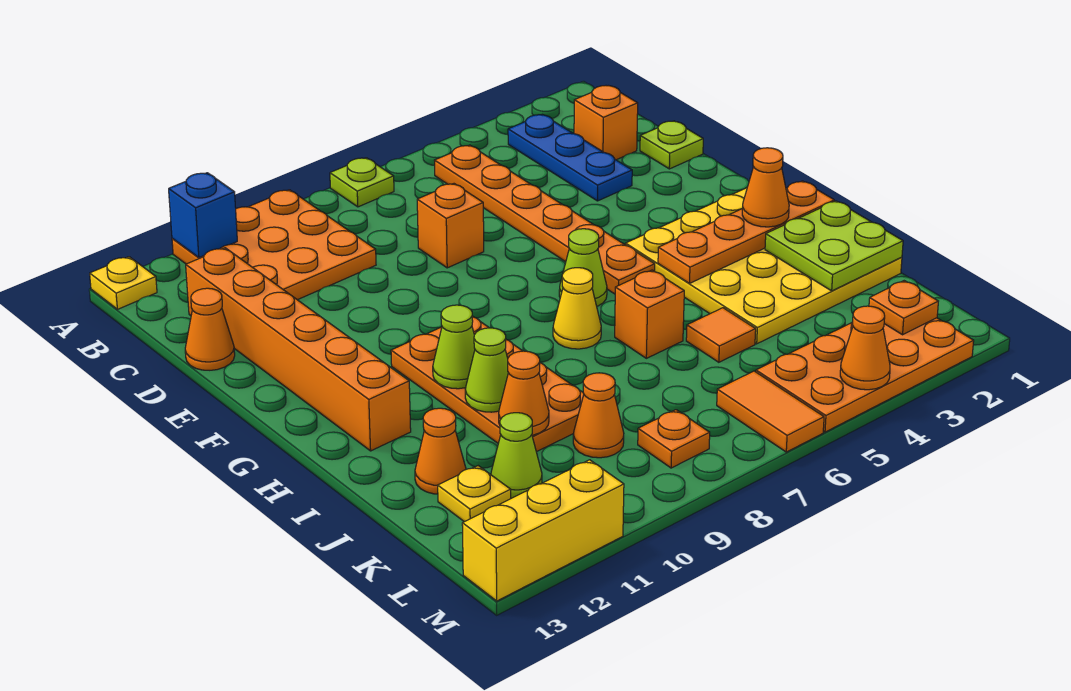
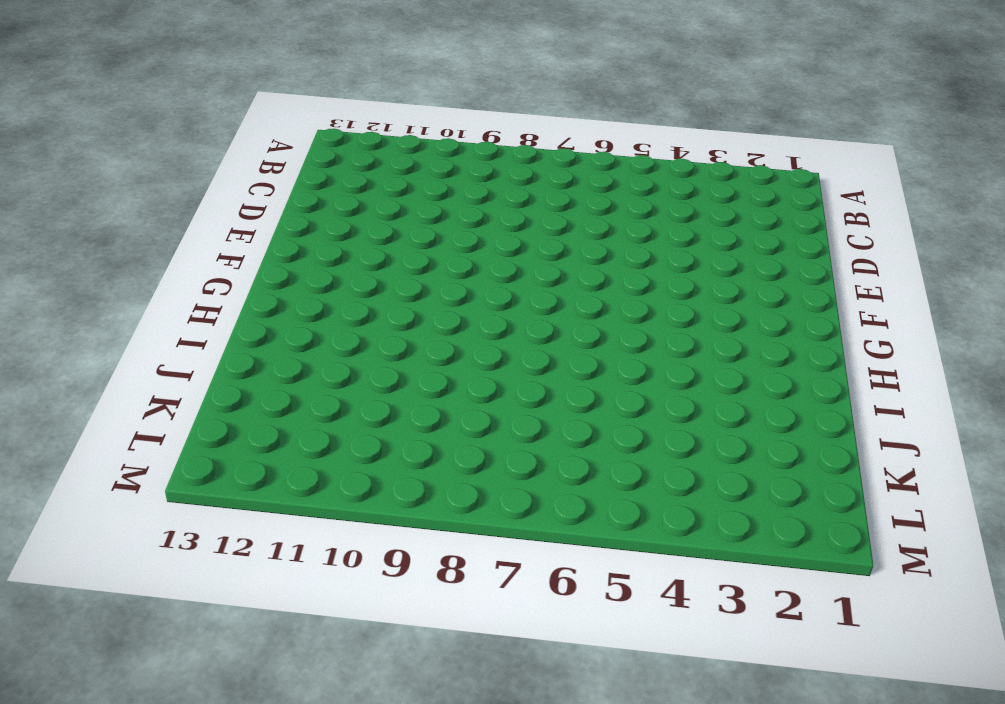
none -> lime plate A7 level 1
none -> orange plate A9:C11 level 1
none -> yellow plate A13 level 1
none -> blue plate B3:D3 level 1

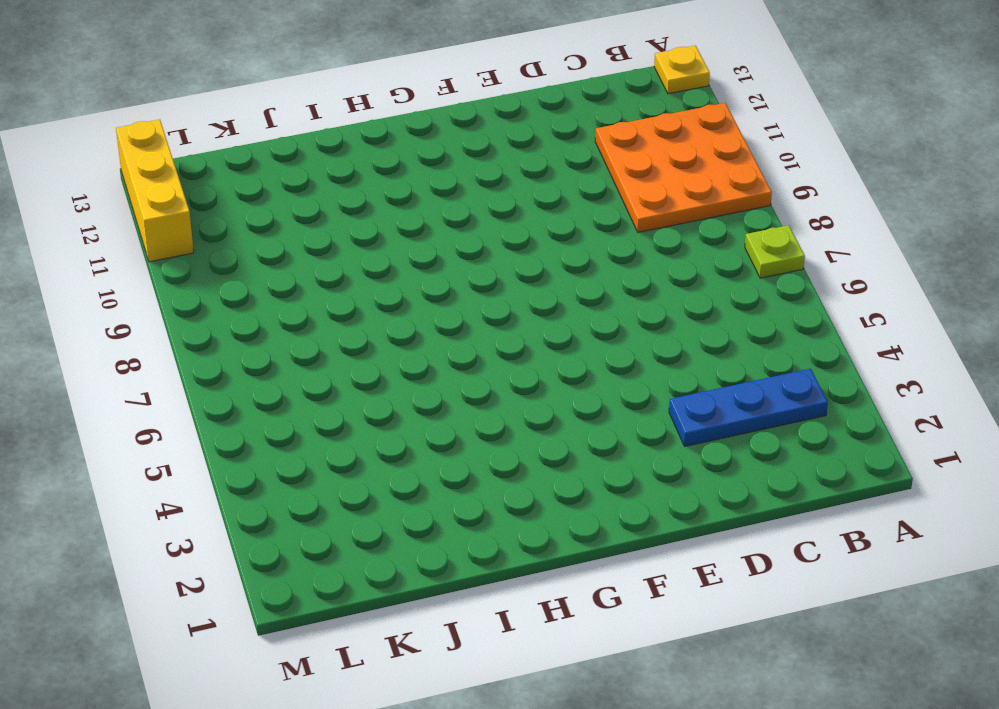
none -> orange plate B5:G5 level 1
none -> orange brick C2 level 1
none -> orange brick C12:H12 level 1
none -> lime plate D1 level 1

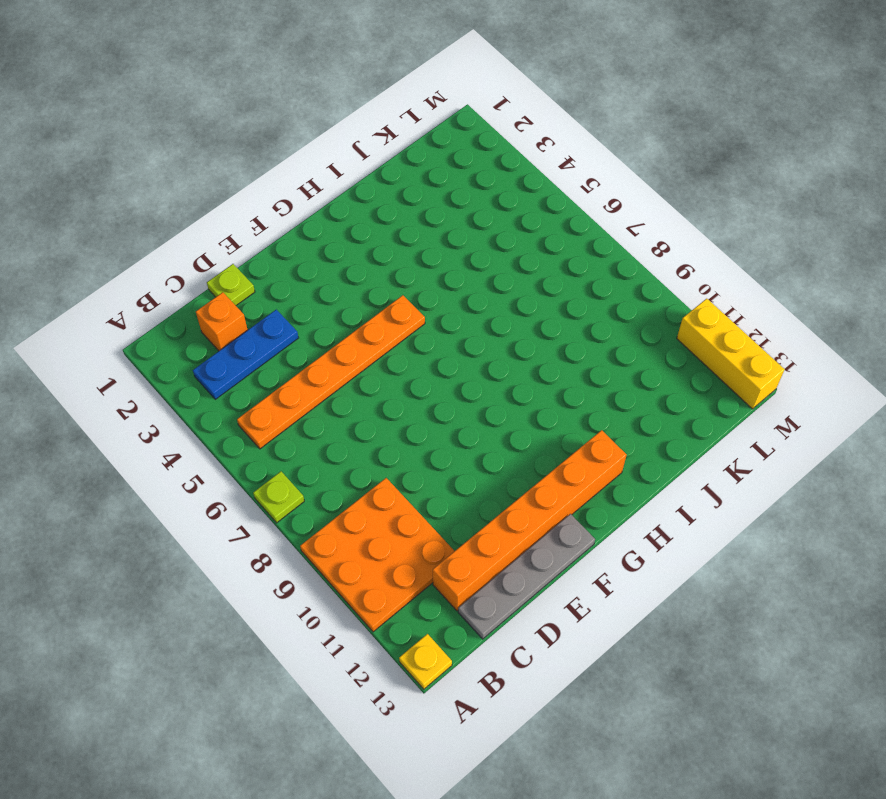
grey plate C13:F13 level 1 -> orange cone D13 level 1
none -> orange brick D7 level 1
none -> yellow plate G1:J4 level 1
none -> lime cone G6 level 1
none -> orange plate G9:J10 level 1

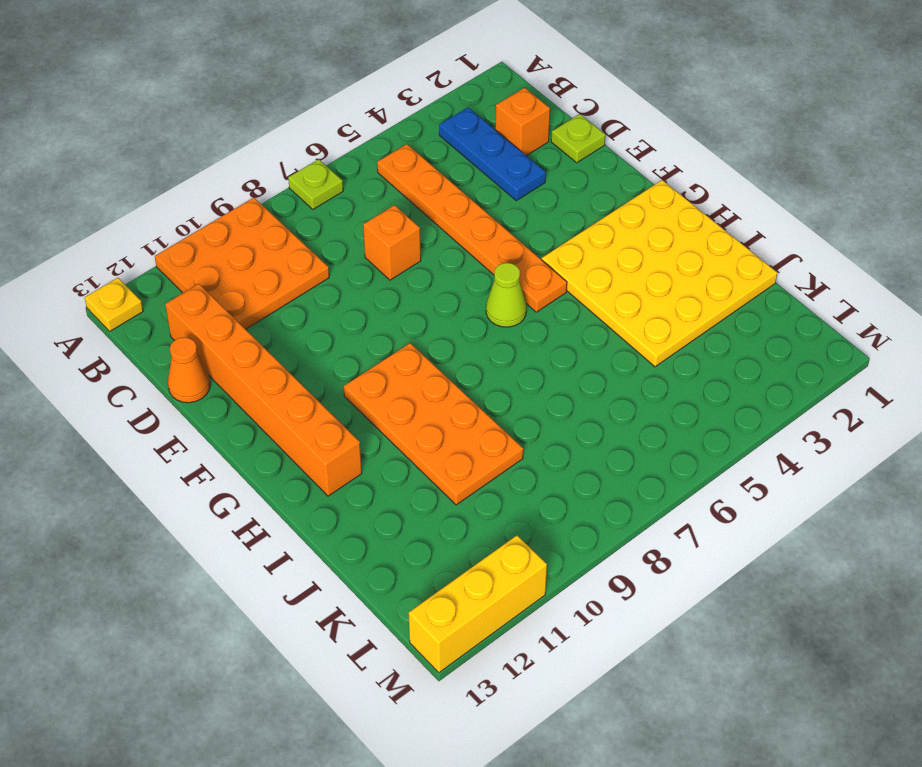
none -> yellow cone H7 level 1
none -> orange brick I6 level 1
none -> orange tile J5 level 1
none -> orange cone J12 level 1

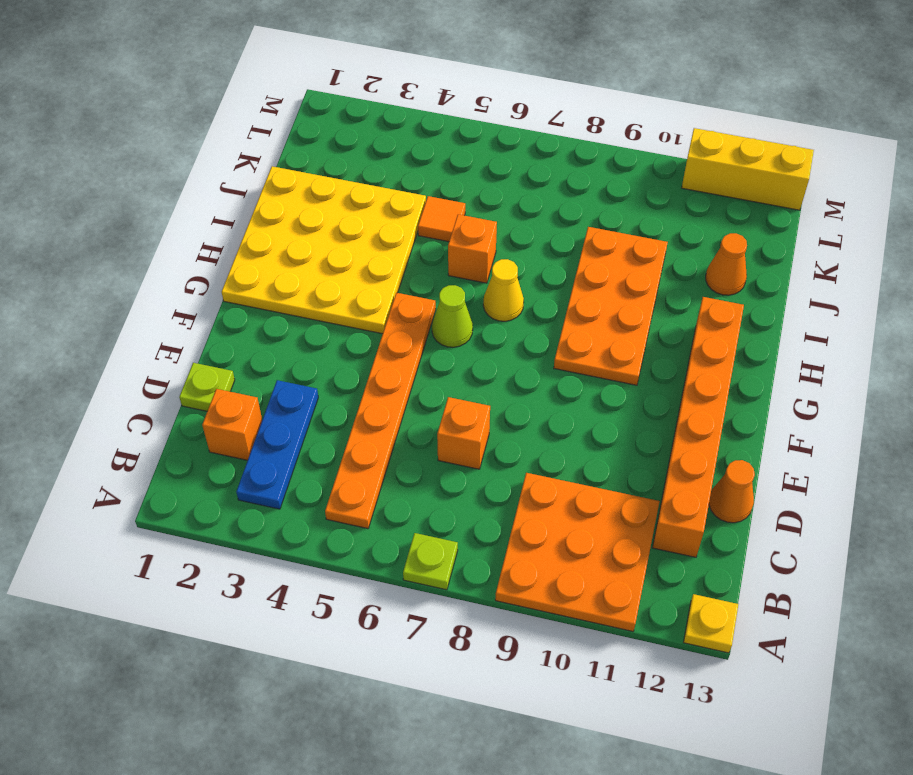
none -> orange cone K9 level 1
none -> lime cone K11 level 1
none -> yellow plate K12 level 1
none -> orange plate L2:M5 level 1

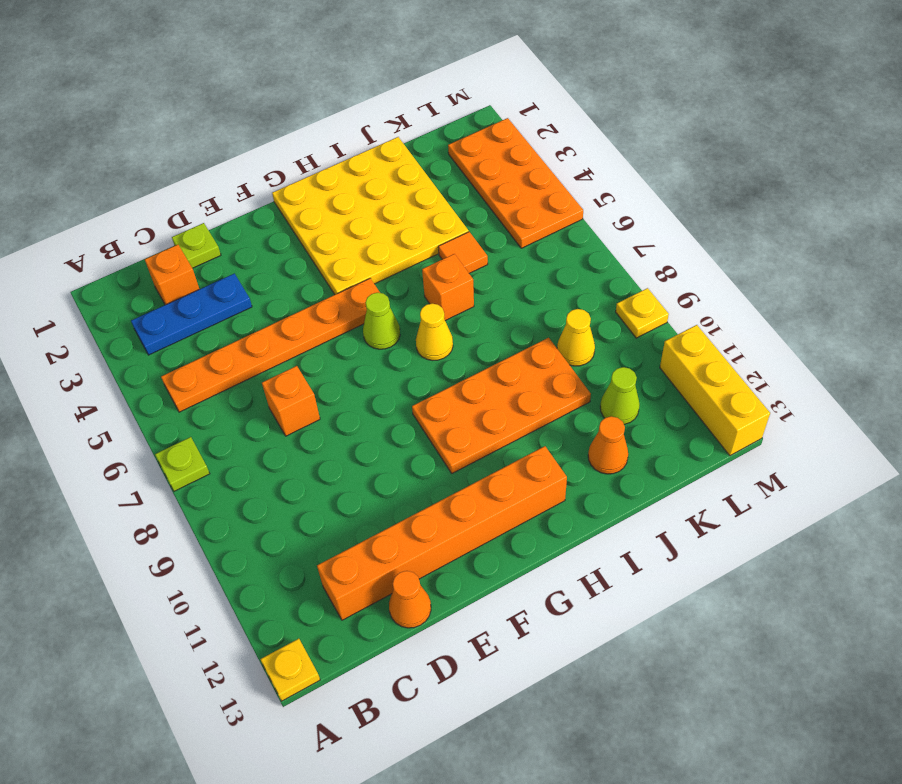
yellow cone K9 level 1 -> orange cone K9 level 1
yellow plate M9 level 1 -> yellow plate K12 level 1
none -> orange plate A9:C11 level 1
none -> orange tile L6:M6 level 1
none -> orange plate L8 level 1
none -> blue brick A11 level 2

